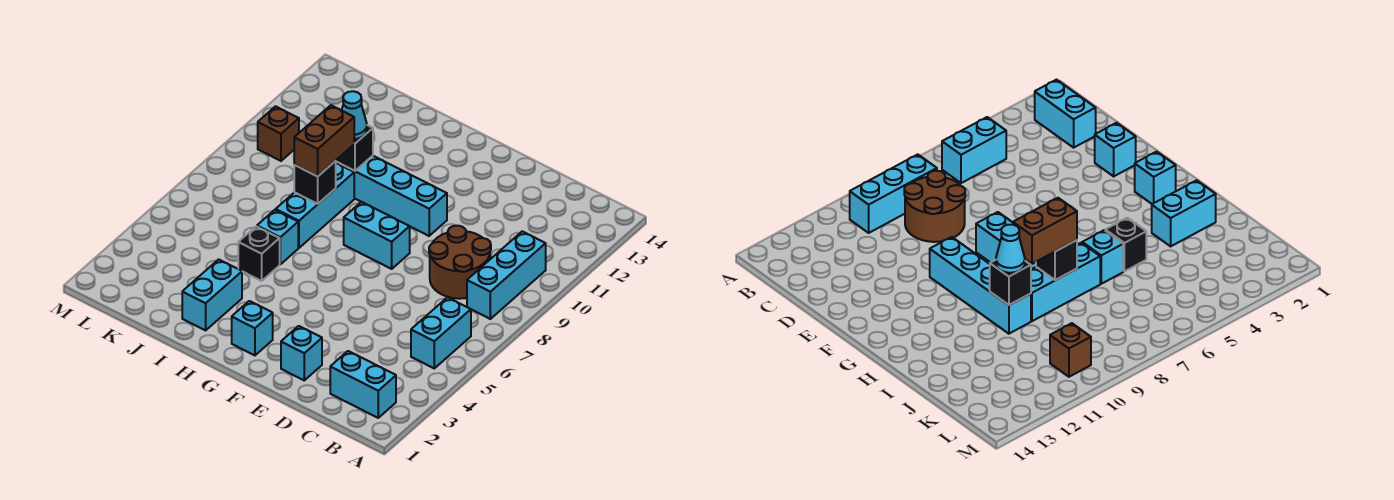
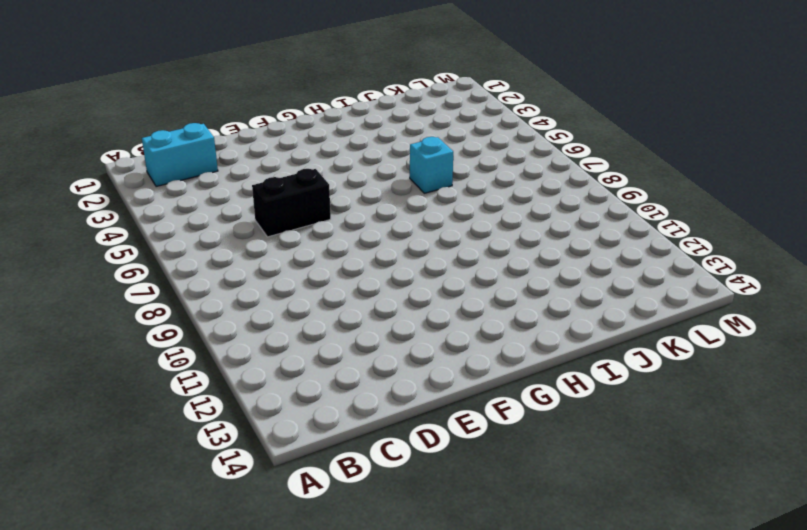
black brick D6:E6 level 1 -> none
none -> cyan brick B5:B6 level 1
none -> cyan brick B8:B10 level 1
none -> brown round brick C8:D9 level 1

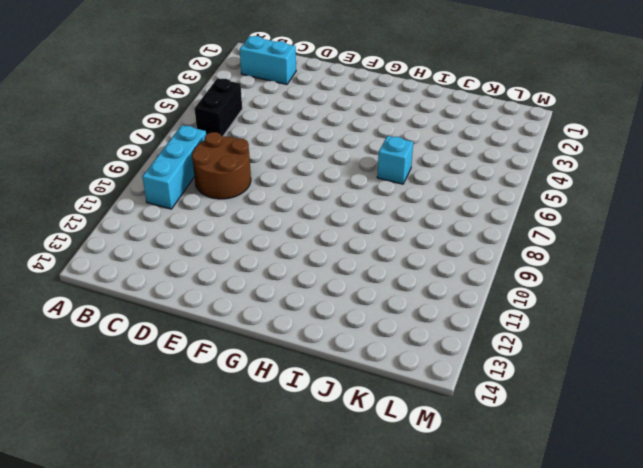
black brick B5:B6 level 1 -> cyan brick B5:B6 level 1
none -> cyan brick E2 level 1
none -> cyan brick F8:G8 level 1
none -> cyan brick F10:I10 level 1

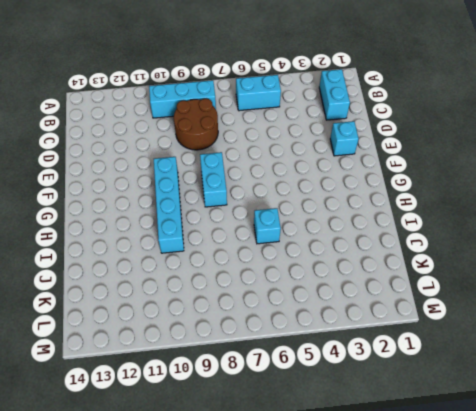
none -> cyan brick G2 level 1
none -> cyan brick I2:I3 level 1
none -> black brick I5 level 1

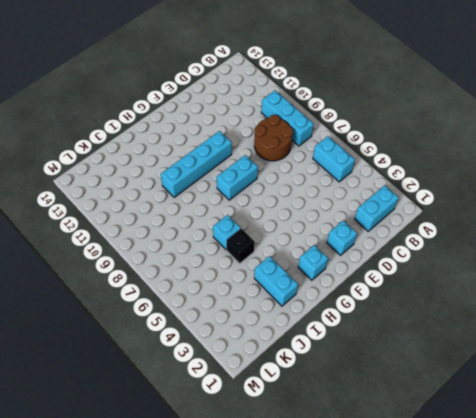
none -> cyan brick I7:I9 level 1
none -> brown brick L10 level 1
none -> black brick I8 level 2

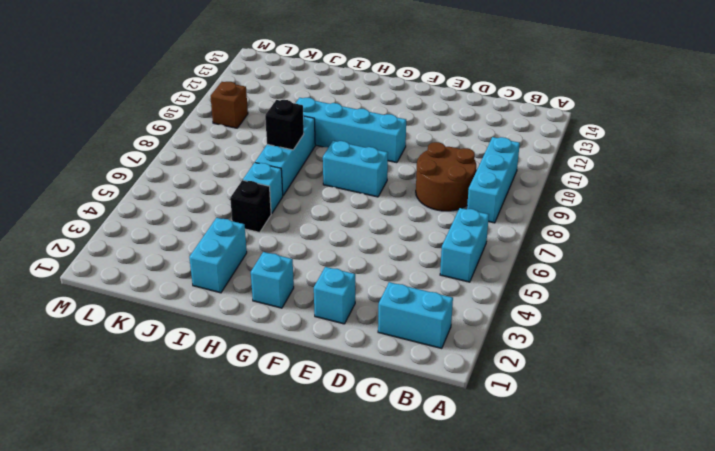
none -> black brick I10 level 2
none -> brown brick I8:I9 level 3
none -> cyan cone I10 level 3

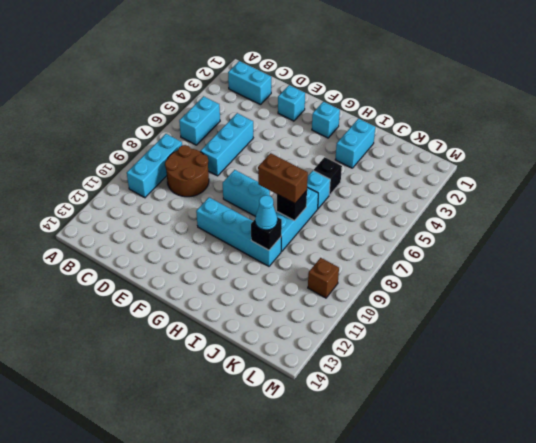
cyan brick D5:D7 level 1 -> none
brown brick H8:I8 level 3 -> brown brick I8:I9 level 3

